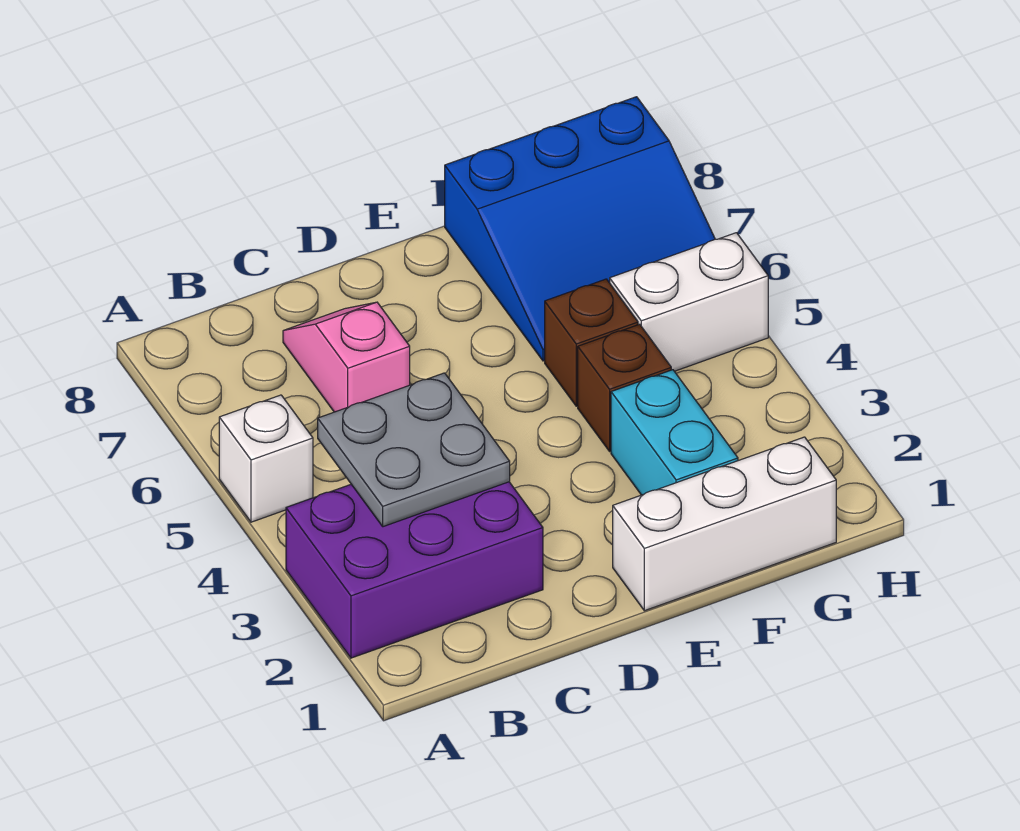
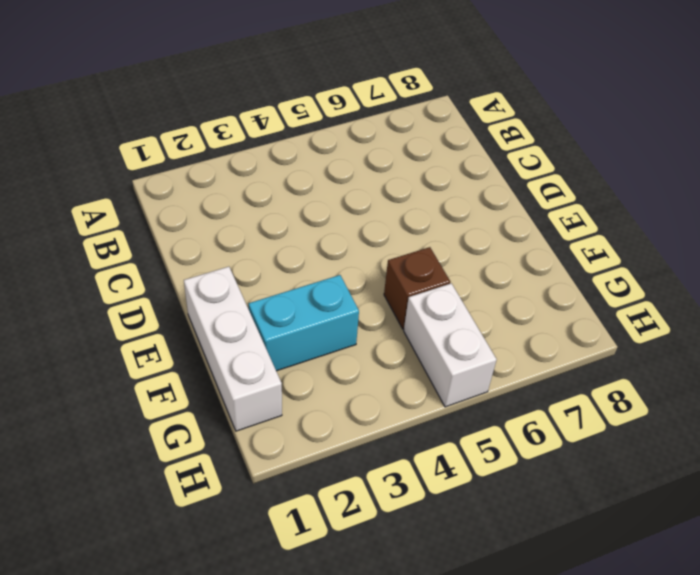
none -> purple brick A2:C3 level 1
none -> white brick A5 level 1

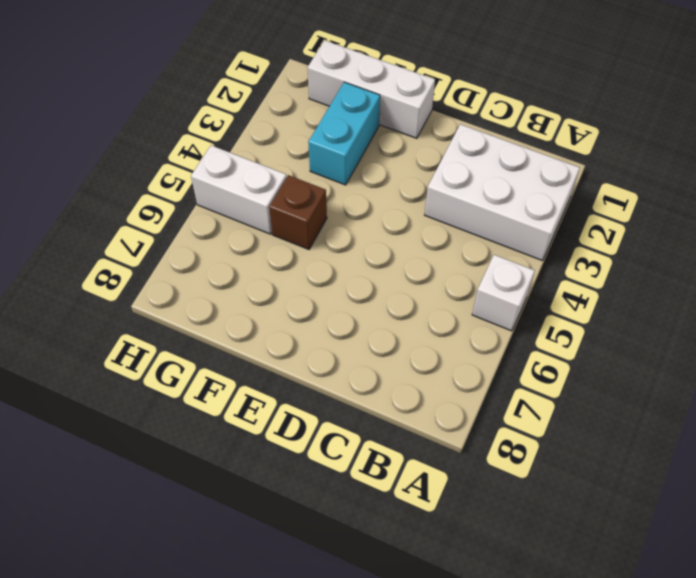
white brick A2:C3 level 1 -> purple brick A2:C3 level 1
none -> pink slope C6:C7 level 1 top 6
none -> brown brick F4 level 1

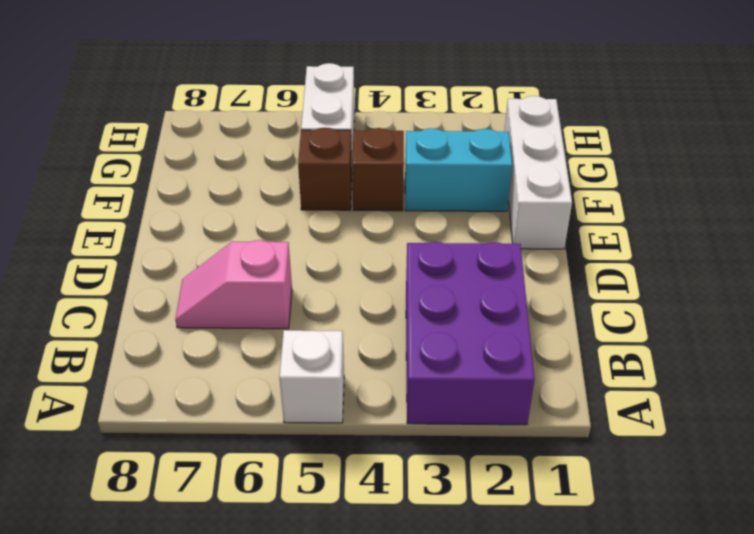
none -> blue slope F6:H8 level 1 top 8
none -> grey plate B3:C4 level 2

